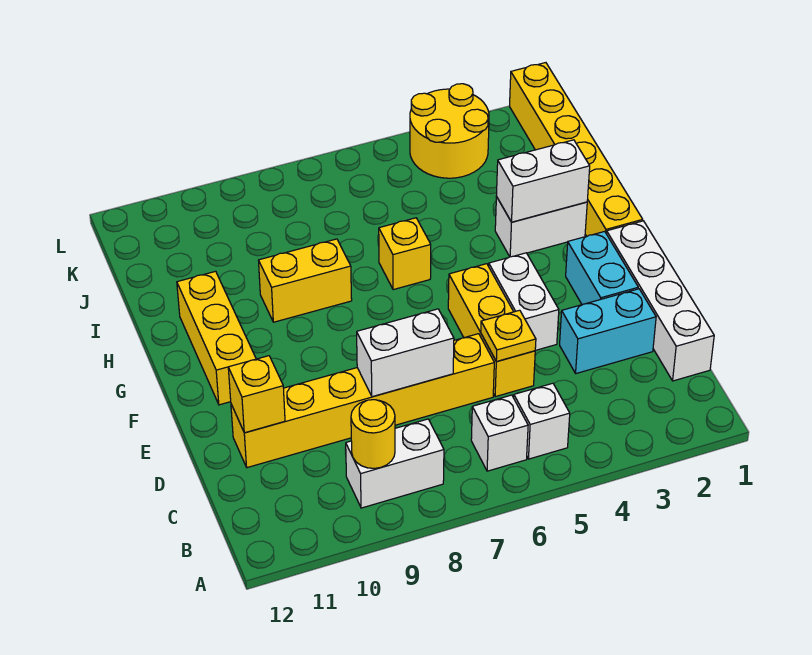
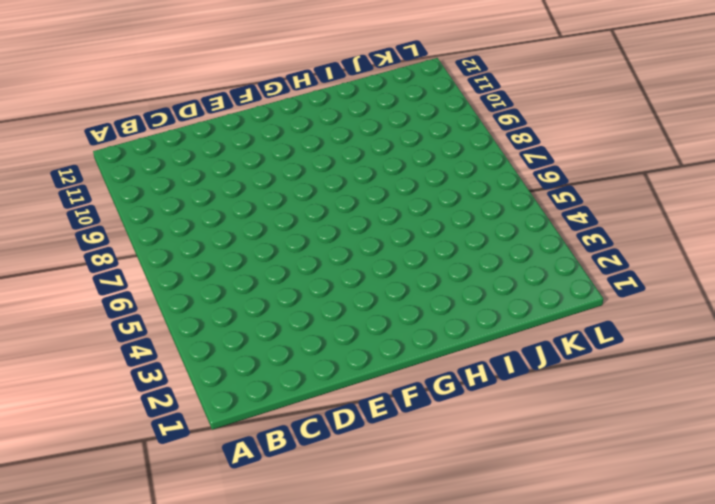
none -> white brick B5 level 1
none -> white brick B6 level 1
none -> white brick B8:B9 level 1

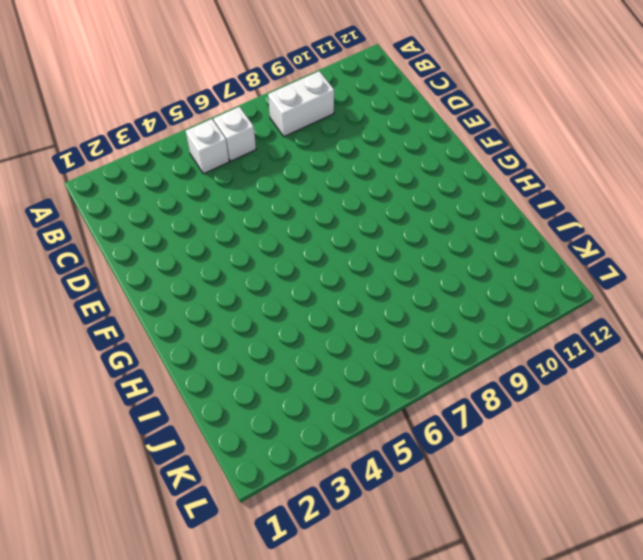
none -> white brick C1:F1 level 1
none -> cyan brick D2:D3 level 1
none -> yellow brick D5:F5 level 1

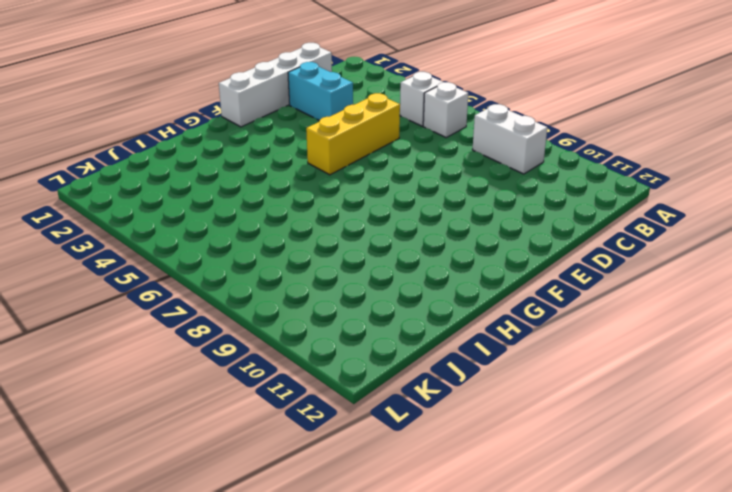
none -> yellow brick D6:D11 level 1
none -> cyan brick E2:F2 level 1
none -> white brick E4:F4 level 1

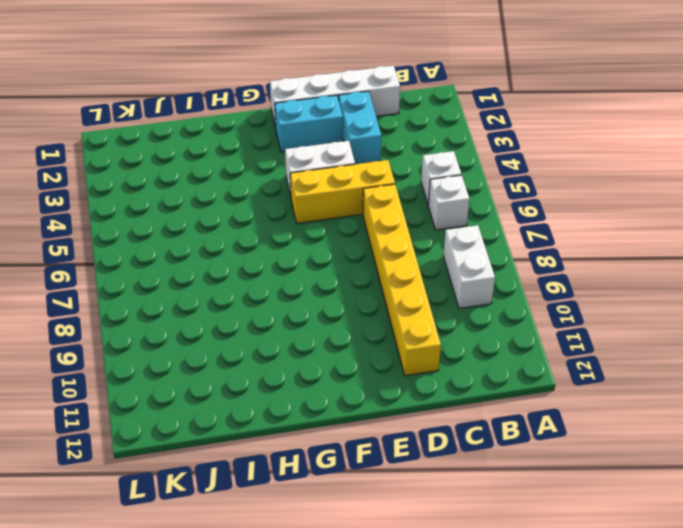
none -> yellow brick F11:H11 level 1
none -> yellow brick G1:L1 level 1
none -> white brick H2:H3 level 1

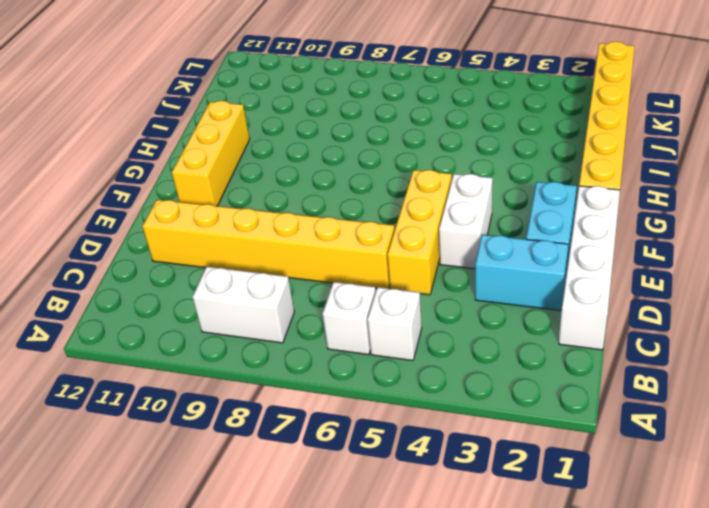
none -> white brick H2:H3 level 1
none -> yellow brick H6 level 1
none -> yellow brick H8:H9 level 1

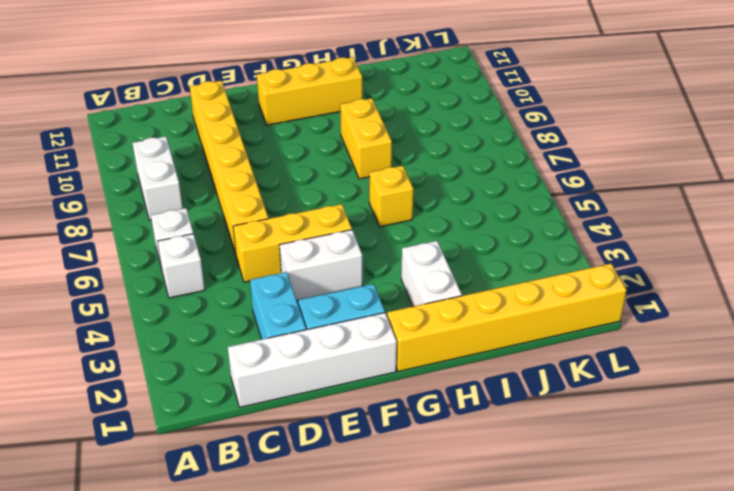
none -> yellow round brick K3:L4 level 1
none -> yellow round brick B9 level 2
none -> yellow plate D5 level 2

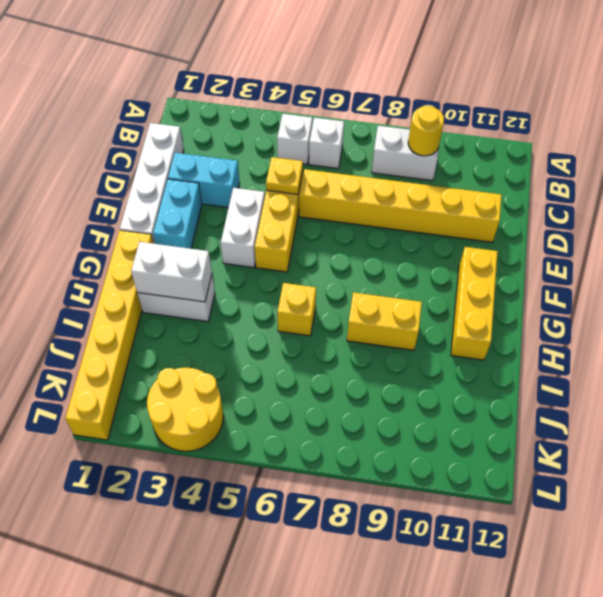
none -> white brick D7:D8 level 2
none -> yellow brick D11 level 2

